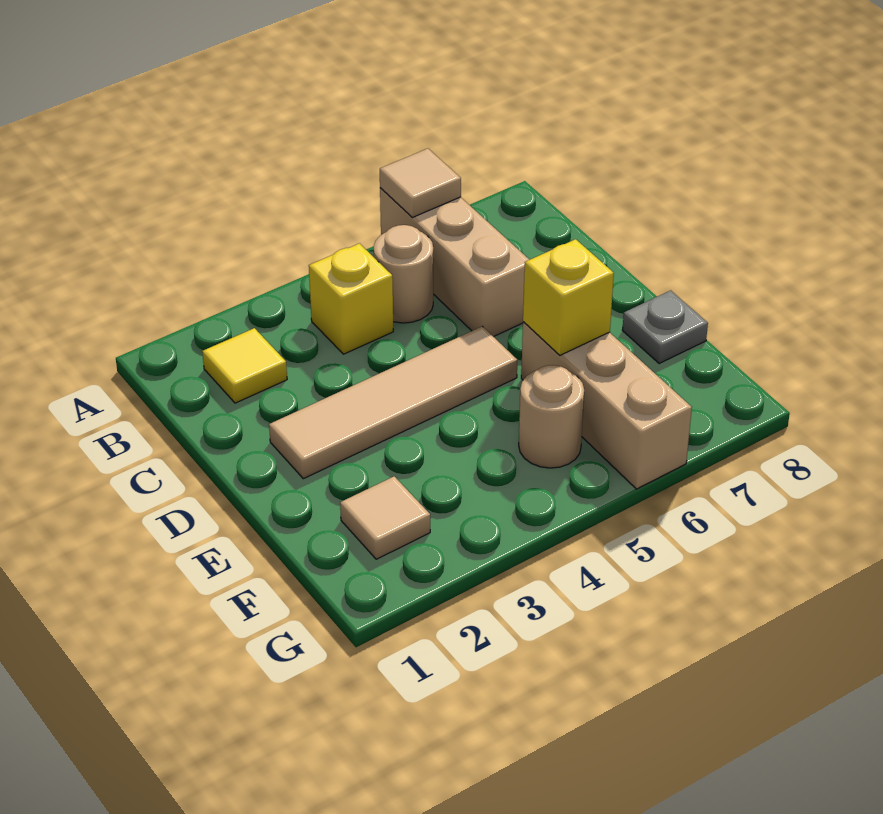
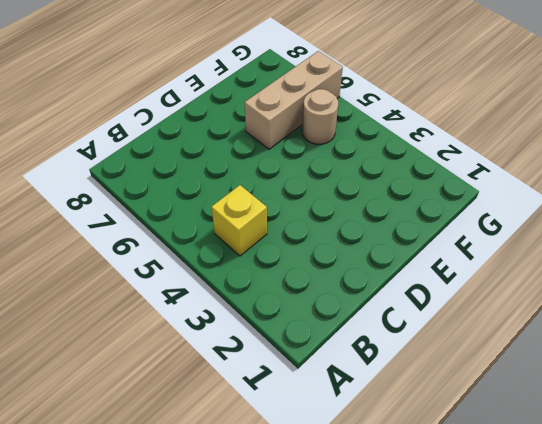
none -> tan brick A6:C6 level 1
none -> yellow tile B2 level 1

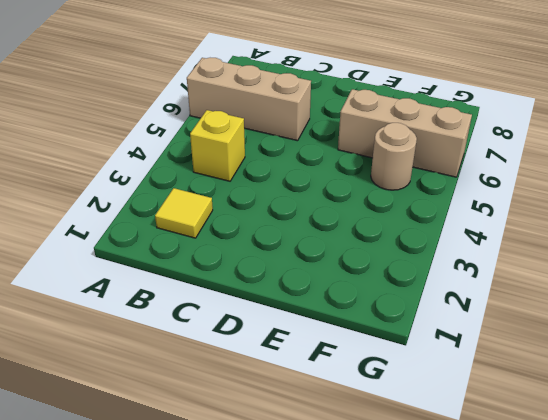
none -> tan round brick B5 level 1
none -> tan tile D2:D5 level 1

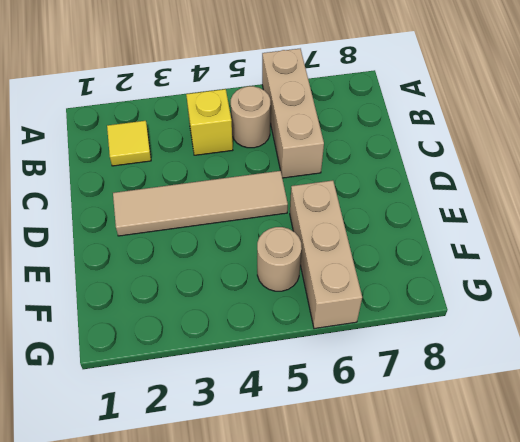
none -> grey plate E8 level 1
none -> tan tile F2 level 1

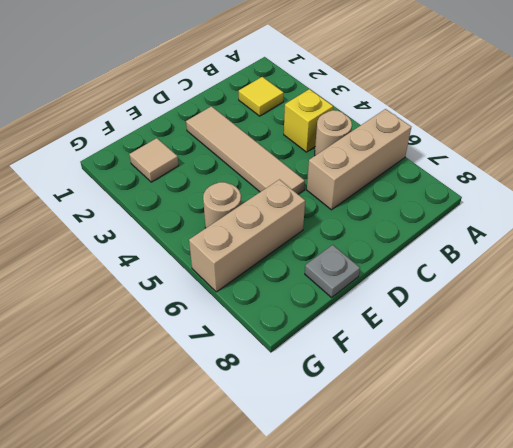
none -> tan tile A6 level 2
none -> yellow brick E6 level 2

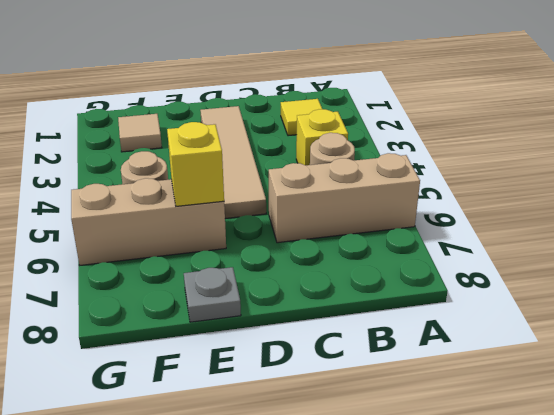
none -> tan tile A6 level 2

